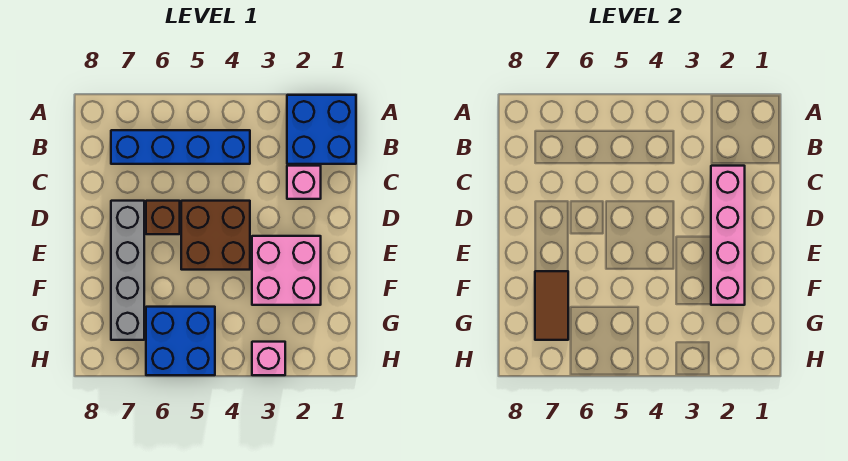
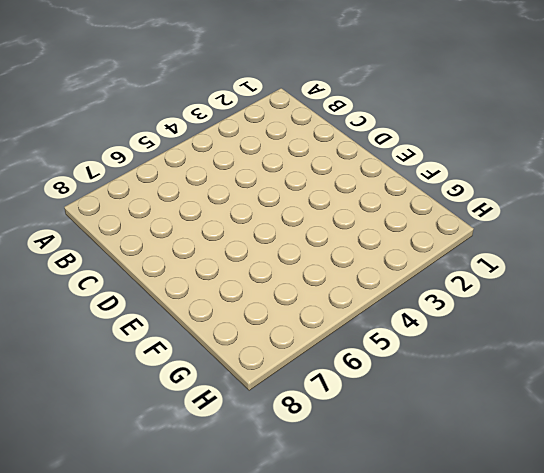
none -> blue brick A1:B2 level 1
none -> blue brick B4:B7 level 1

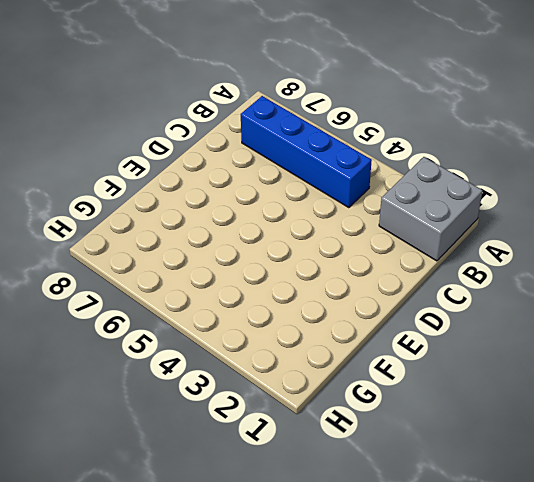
grey brick A1:B2 level 1 -> blue brick A1:B2 level 1
none -> pink brick C2 level 1
none -> brown brick D4:E5 level 1

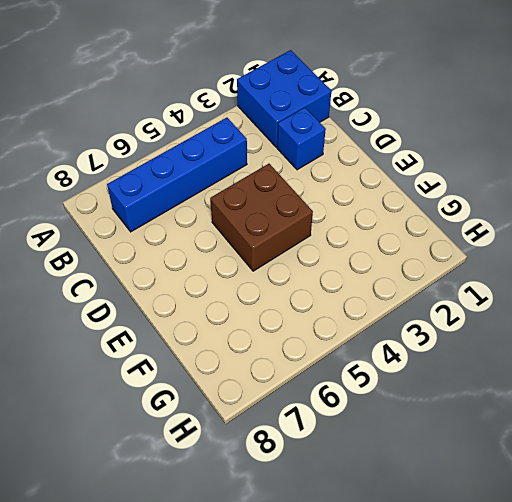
blue brick C2 level 1 -> pink brick C2 level 1
none -> brown brick D6 level 1
none -> grey brick D7:G7 level 1

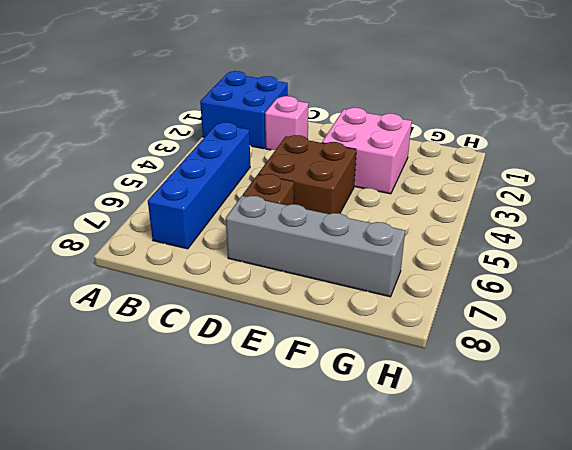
none -> blue brick G5:H6 level 1
none -> pink brick H3 level 1

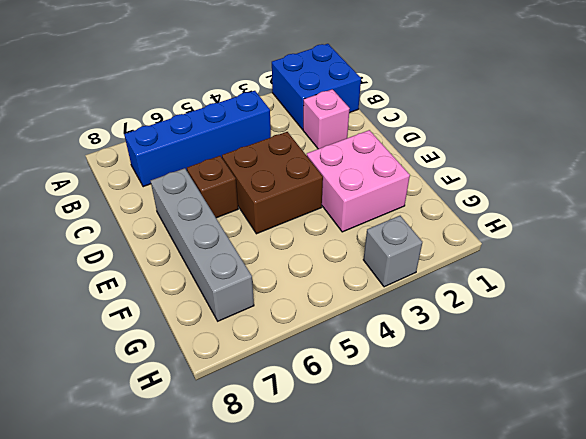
grey brick H3 level 1 -> pink brick H3 level 1
none -> blue brick G5:H6 level 1
none -> pink brick C2:F2 level 2

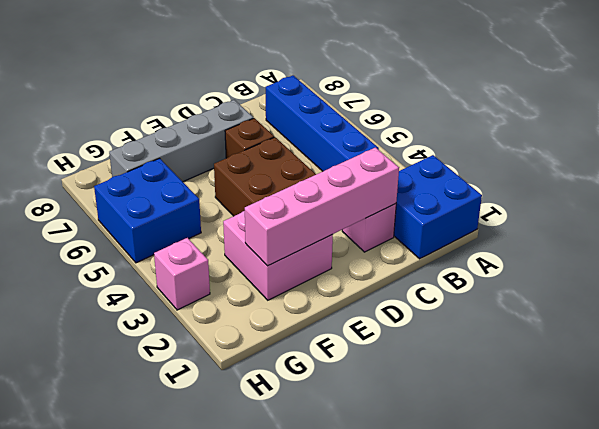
none -> brown tile F7:G7 level 2

